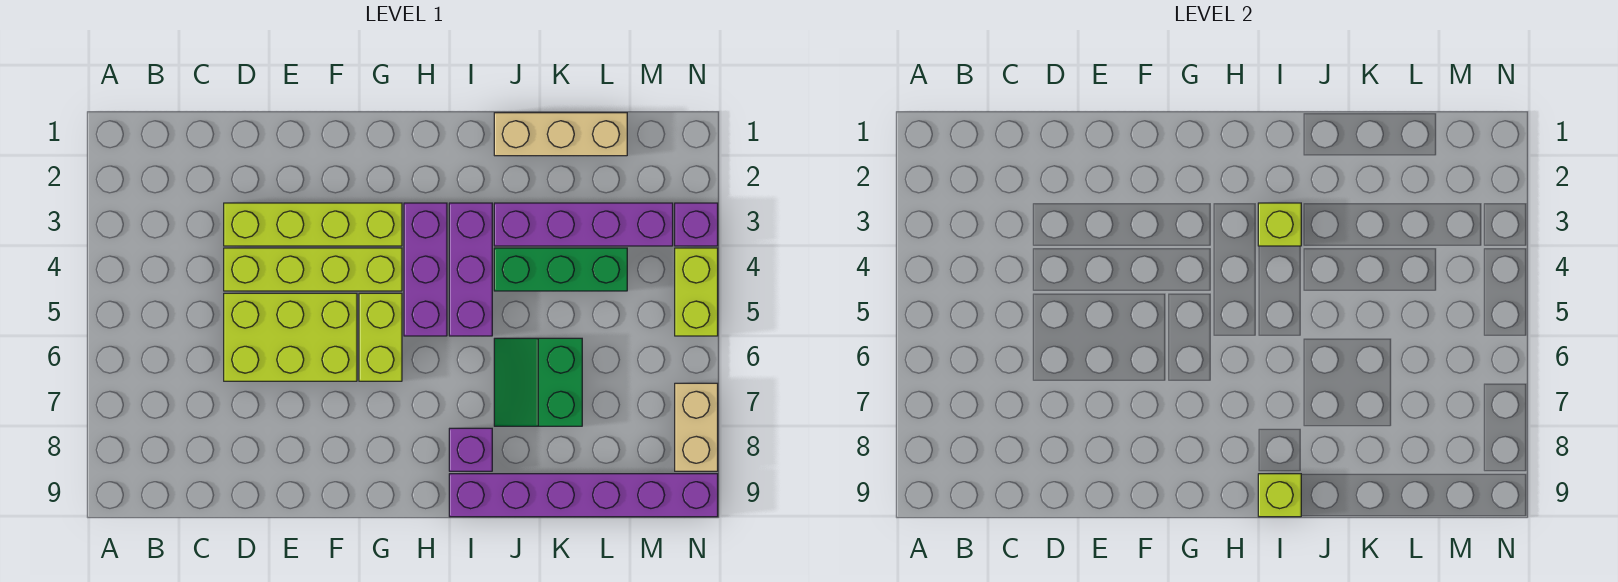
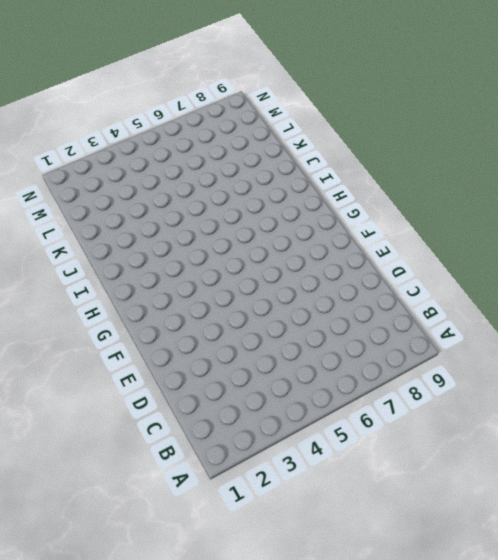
none -> lime brick D3:G3 level 1
none -> lime brick D4:G4 level 1
none -> lime brick D5:F6 level 1

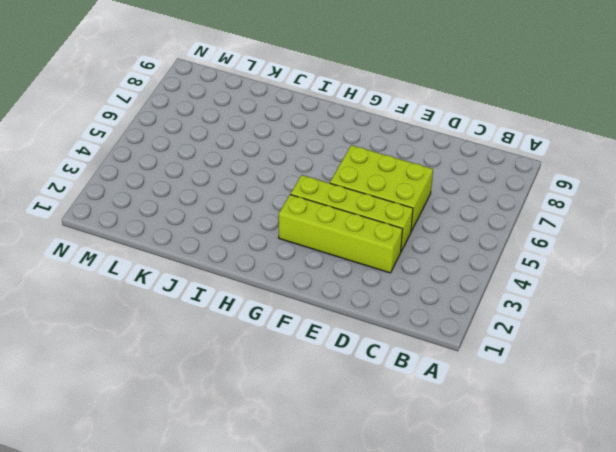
none -> lime brick G5:G6 level 1
none -> purple brick H3:H5 level 1
none -> purple brick I3:I5 level 1

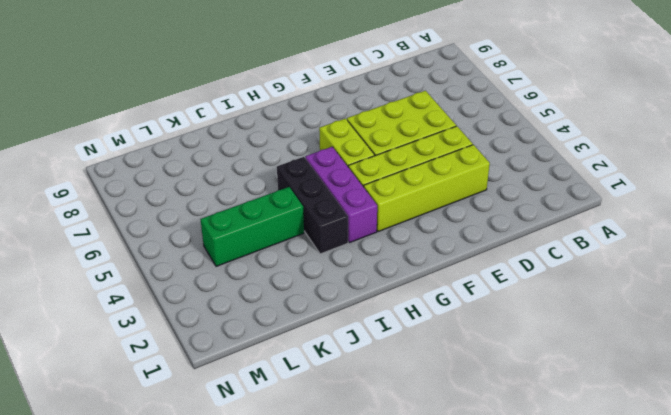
black brick I3:I5 level 1 -> purple brick I3:I5 level 1
none -> purple brick I8 level 1
none -> purple brick I9:N9 level 1
none -> tan brick J1:L1 level 1

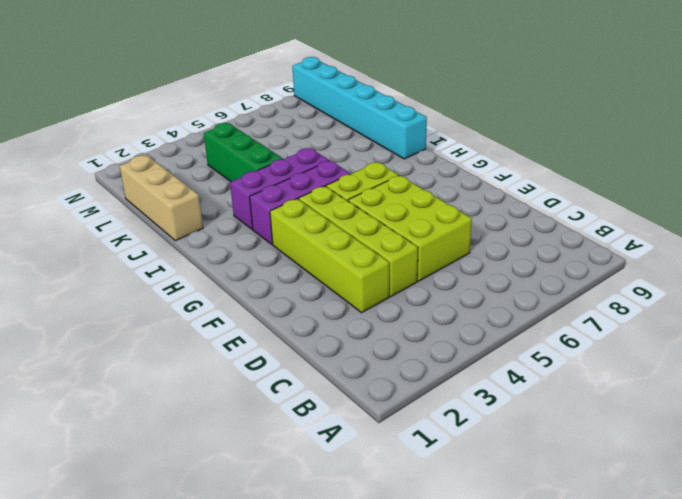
cyan brick I9:N9 level 1 -> purple brick I9:N9 level 1
none -> purple brick I8 level 1
none -> purple brick J3:M3 level 1
none -> green slope J6:K7 level 1 top K

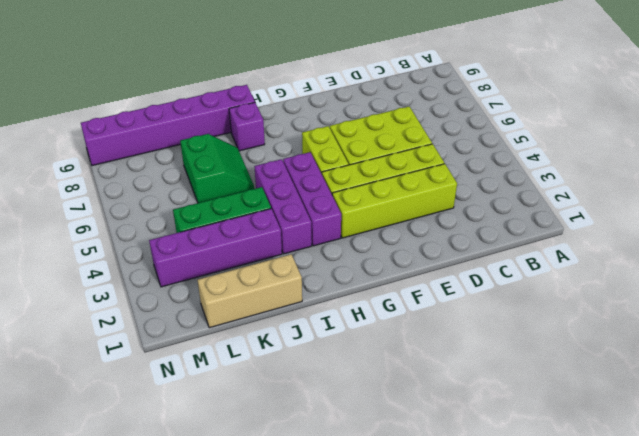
none -> purple brick N3 level 1
none -> lime brick N4:N5 level 1
none -> tan brick N7:N8 level 1

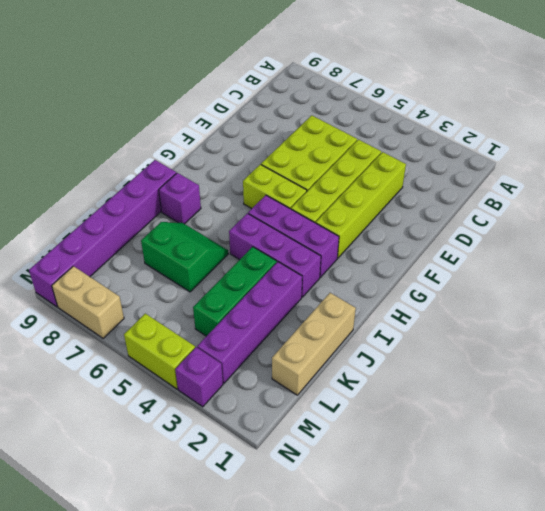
none -> lime brick I3 level 2
none -> lime brick I9 level 2

